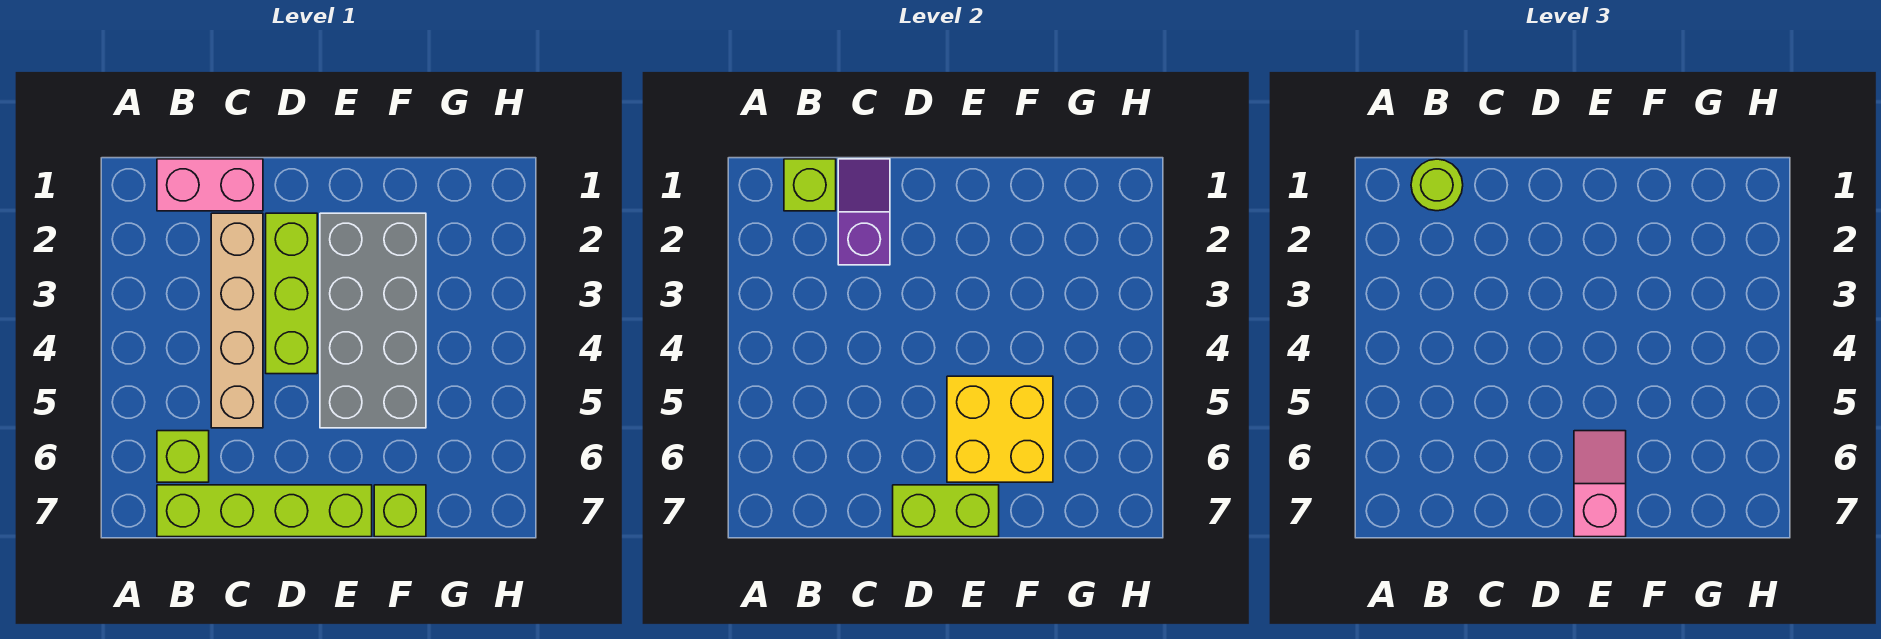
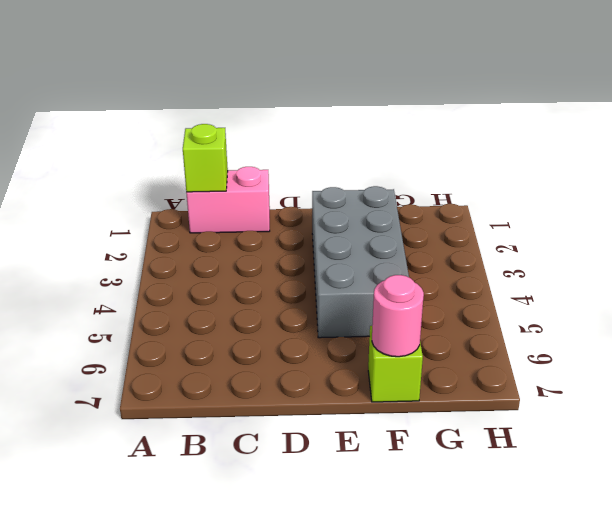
pink round brick F7 level 2 -> none
none -> lime brick B6 level 1
none -> lime brick B7:E7 level 1
none -> tan brick C2:C5 level 1

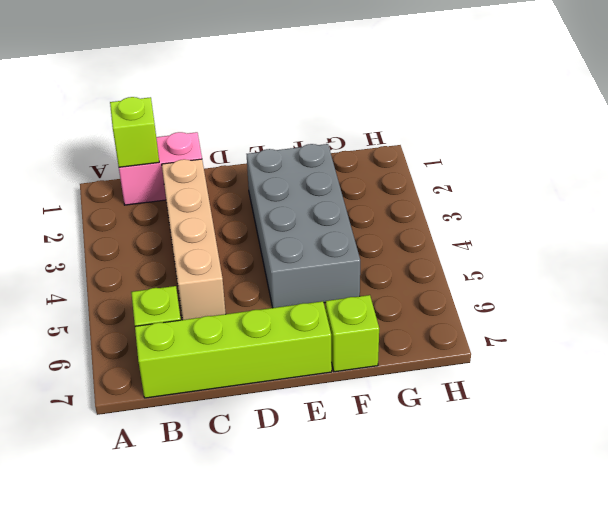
none -> lime brick D2:D4 level 1
none -> purple slope C1:C2 level 2 top 2
none -> lime brick D7:E7 level 2

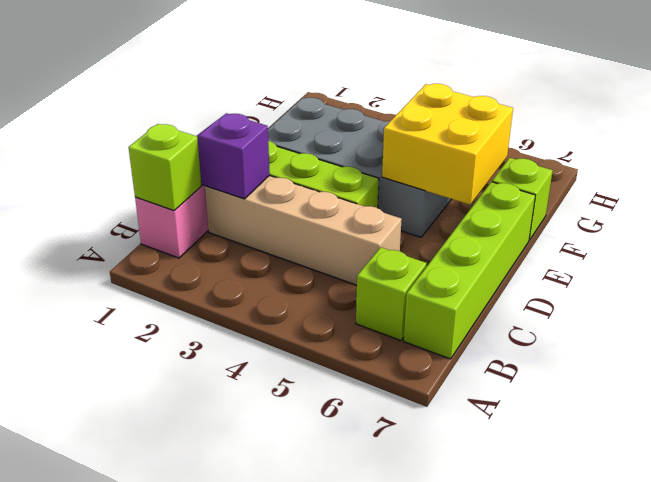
none -> lime brick D7:E7 level 2
none -> lime round brick B1 level 3
none -> pink slope E6:E7 level 3 top 7

